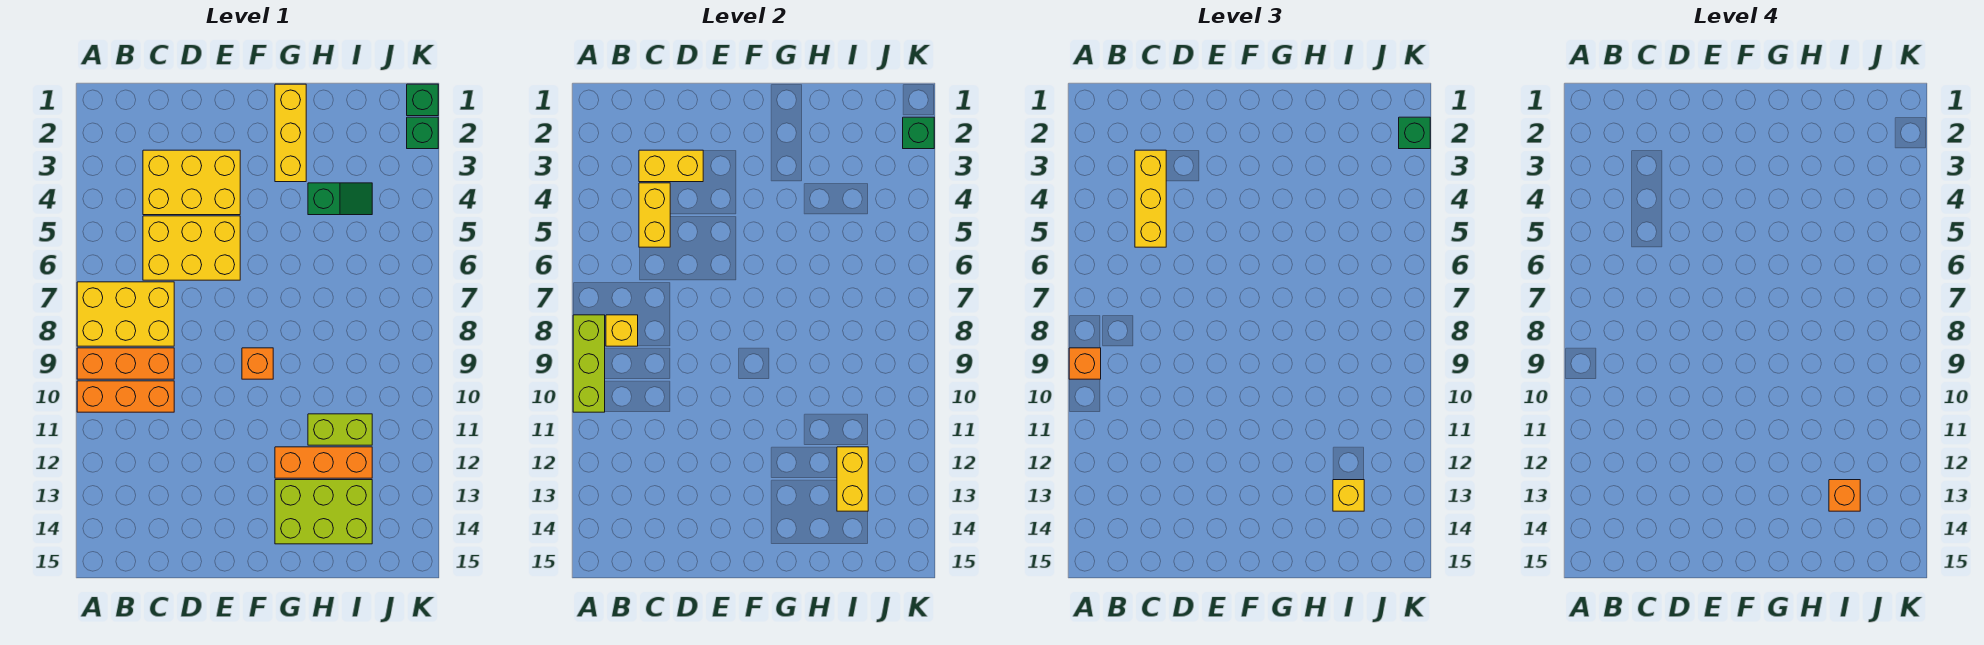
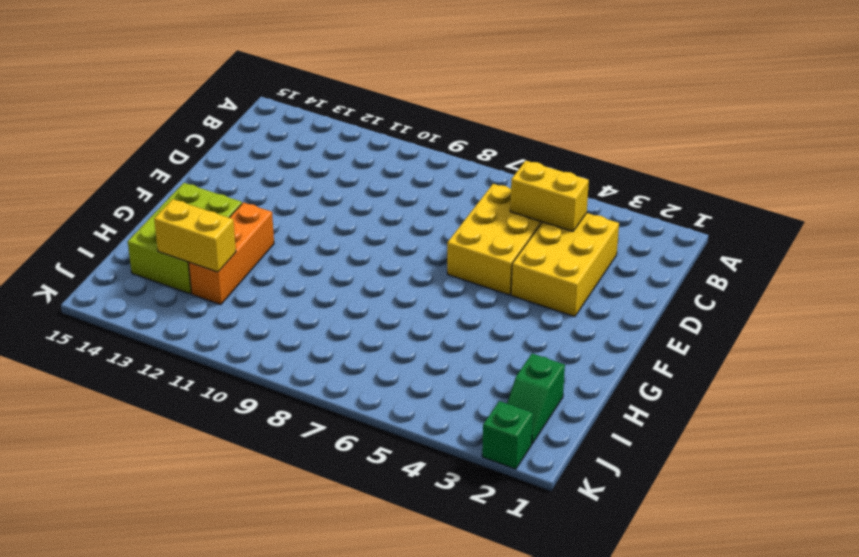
green slope I2:J2 level 1 top I -> green slope H4:I4 level 1 top H
none -> yellow brick A7:C8 level 1
none -> orange brick A9:C9 level 1
none -> orange brick A10:C10 level 1

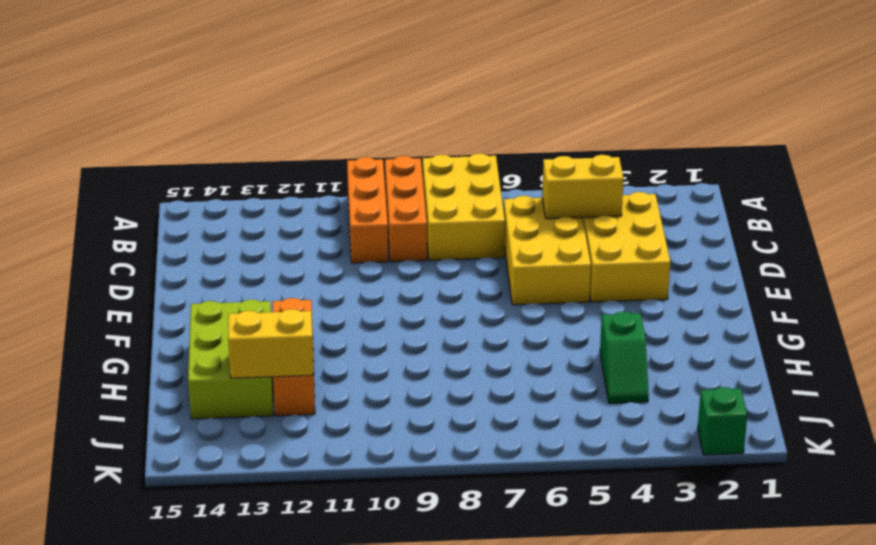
none -> orange brick F9 level 1
none -> yellow brick G1:G3 level 1
none -> lime brick H11:I11 level 1

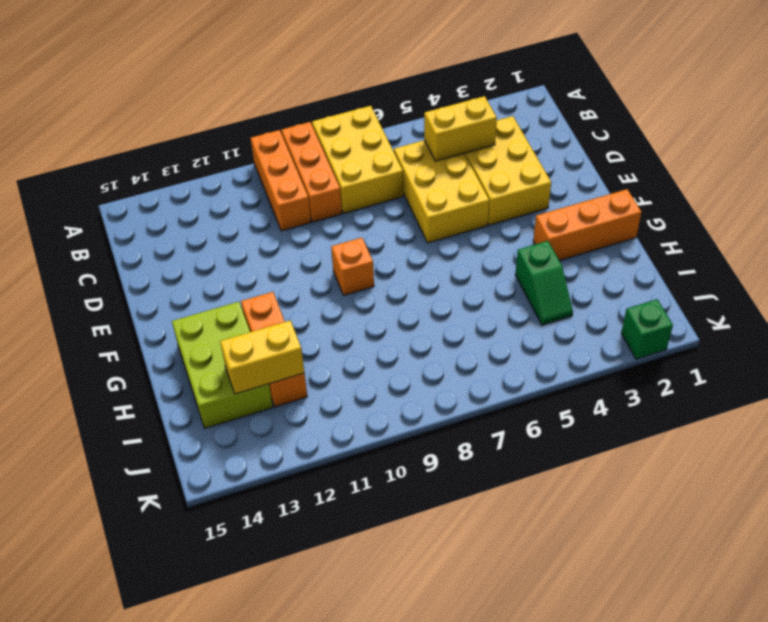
orange brick G1:G3 level 1 -> yellow brick G1:G3 level 1
none -> lime brick H11:I11 level 1
none -> green brick K1 level 1
none -> lime brick A8:A10 level 2

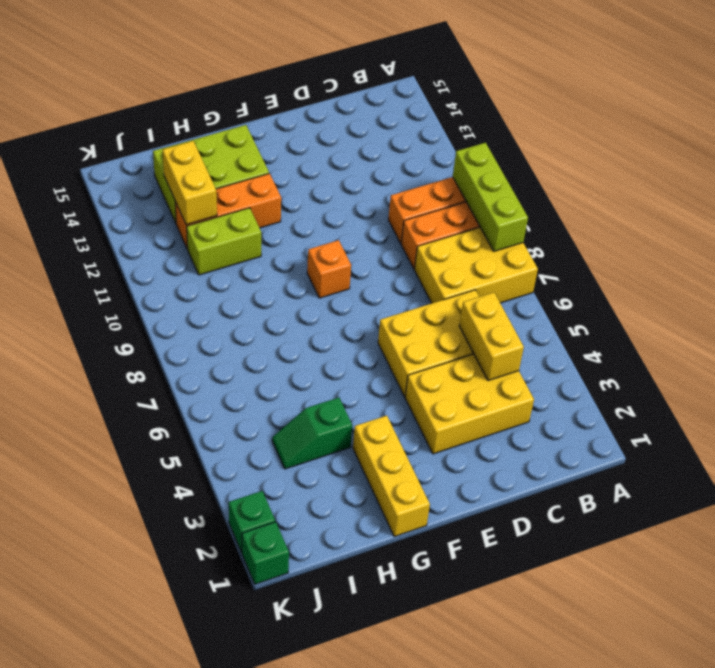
none -> yellow brick B8 level 2
none -> yellow brick C3:D3 level 2
none -> green brick K2 level 2

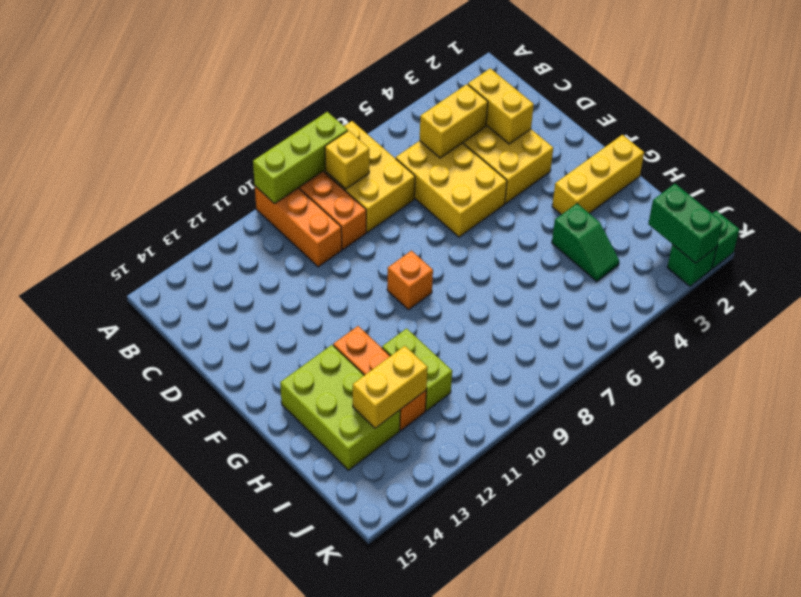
green brick J2:K2 level 2 -> green brick K2 level 2
none -> orange brick A9 level 3
none -> yellow brick C3:C5 level 3
none -> yellow brick I13 level 3

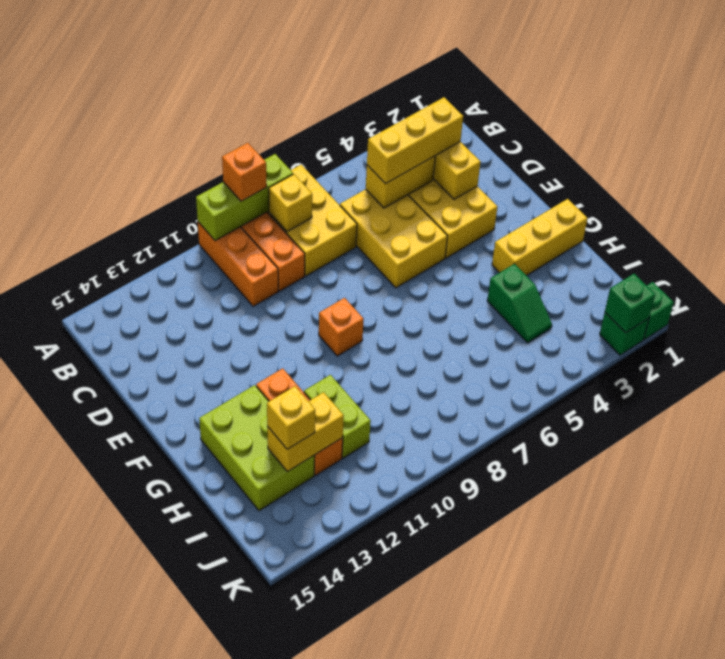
none -> green brick K2 level 3
none -> orange brick I13 level 4

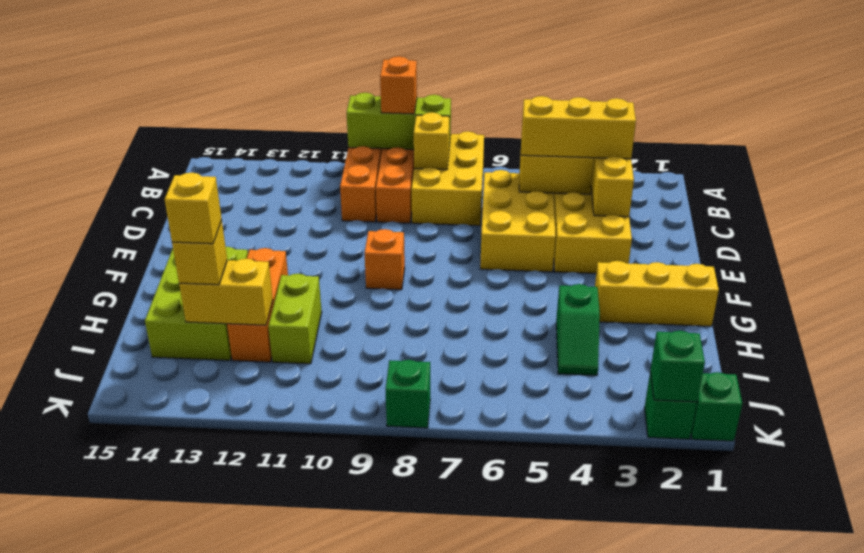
yellow brick I13 level 4 -> orange brick I13 level 4
green brick K8 level 1 -> green brick K2 level 3

